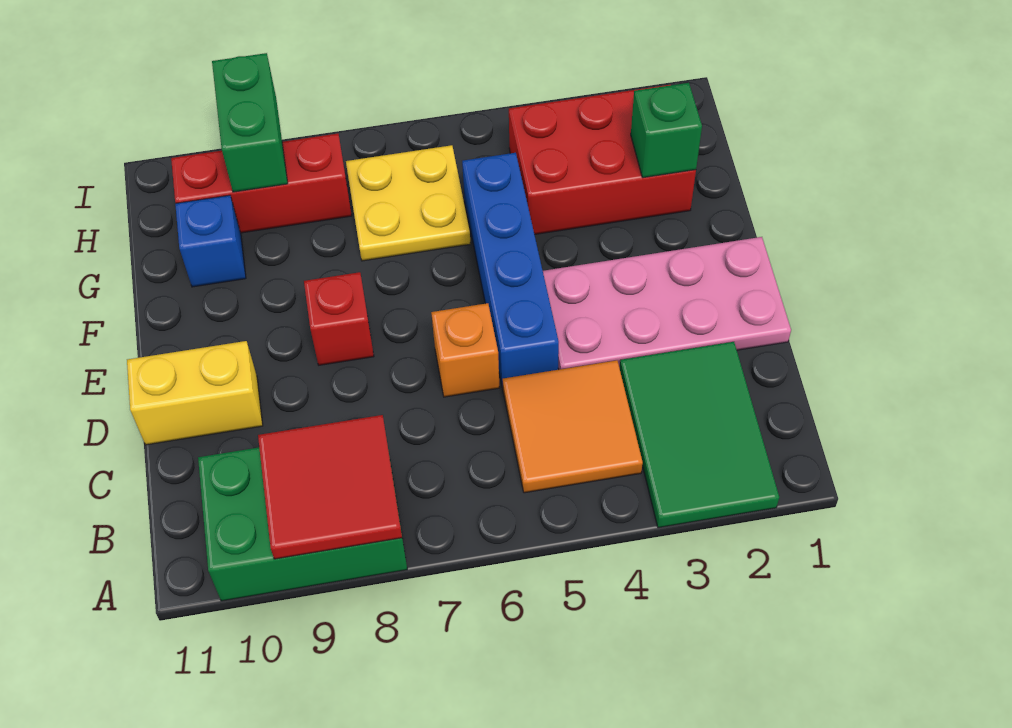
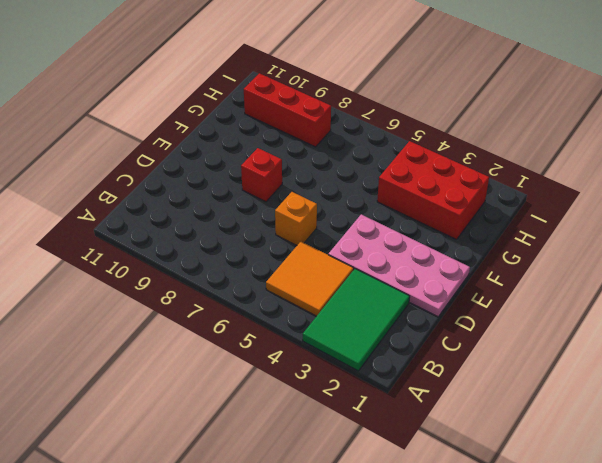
none -> green brick A8:B10 level 1
none -> blue brick D5:G5 level 1
none -> yellow brick D10:D11 level 1

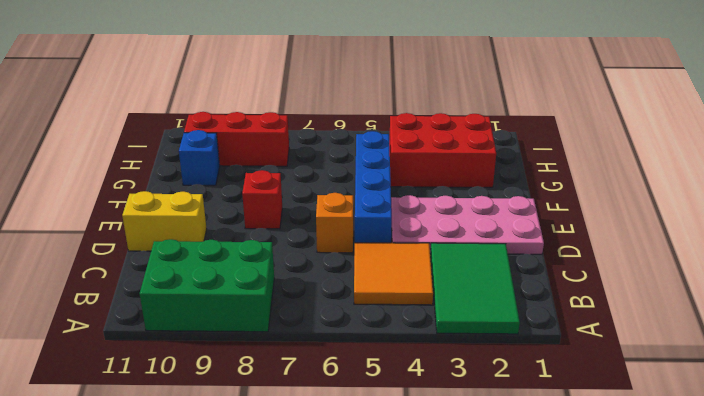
none -> yellow plate G6:H7 level 1
none -> red tile A8:B9 level 2
none -> green brick G2 level 2

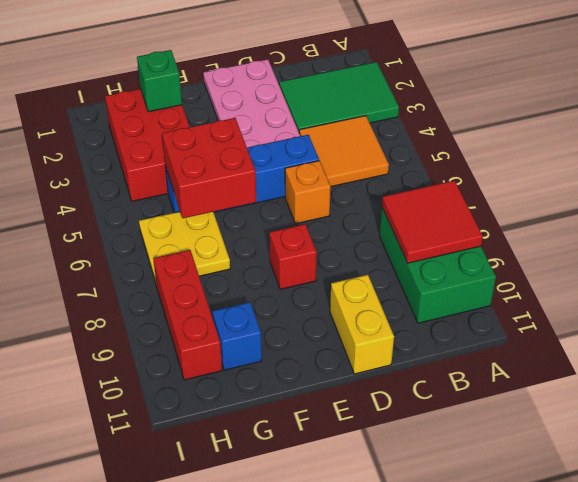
red brick F5:G6 level 2 -> none
none -> green brick H9:I9 level 2

